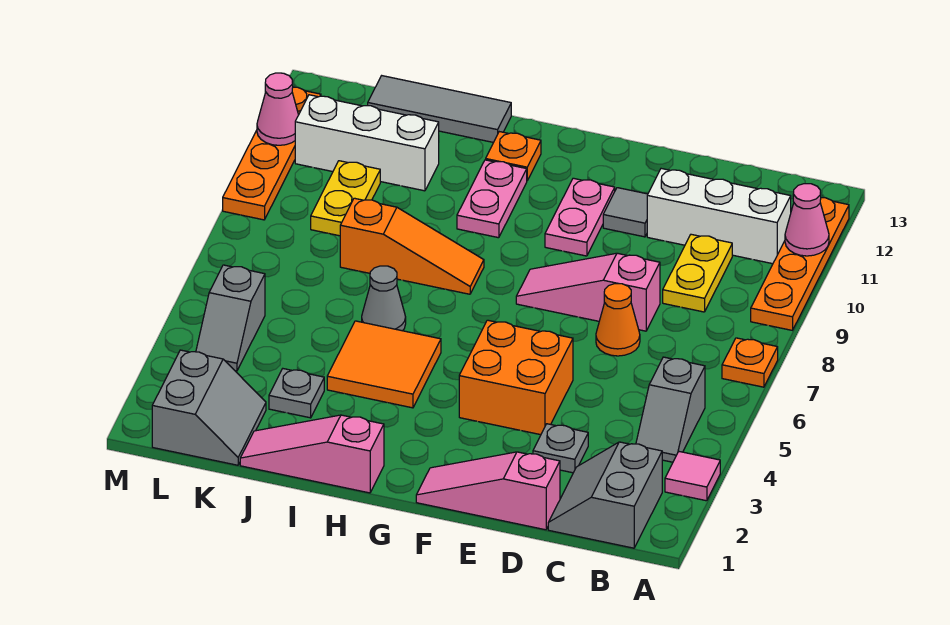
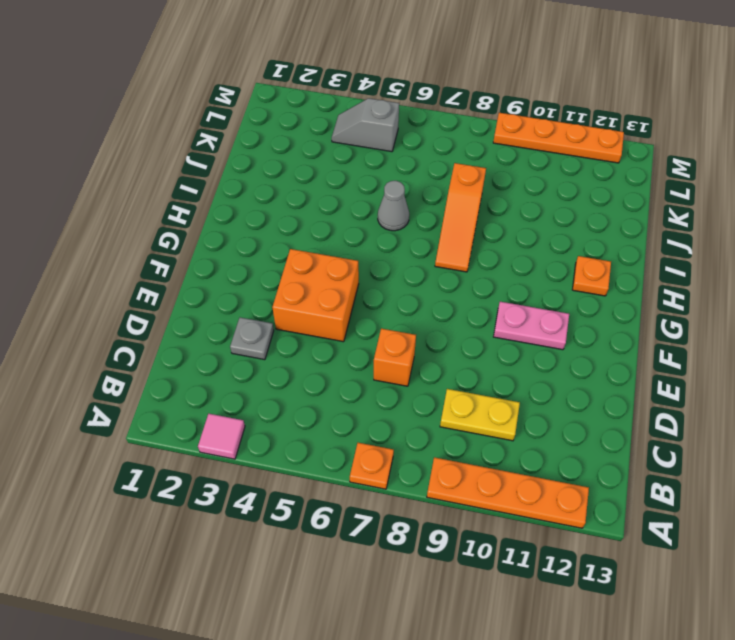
orange brick D7 level 1 -> orange cone D7 level 1
none -> grey slope B1:C2 level 1 top B
none -> grey slope B4:B5 level 1 top 5
none -> white brick B11:D11 level 1

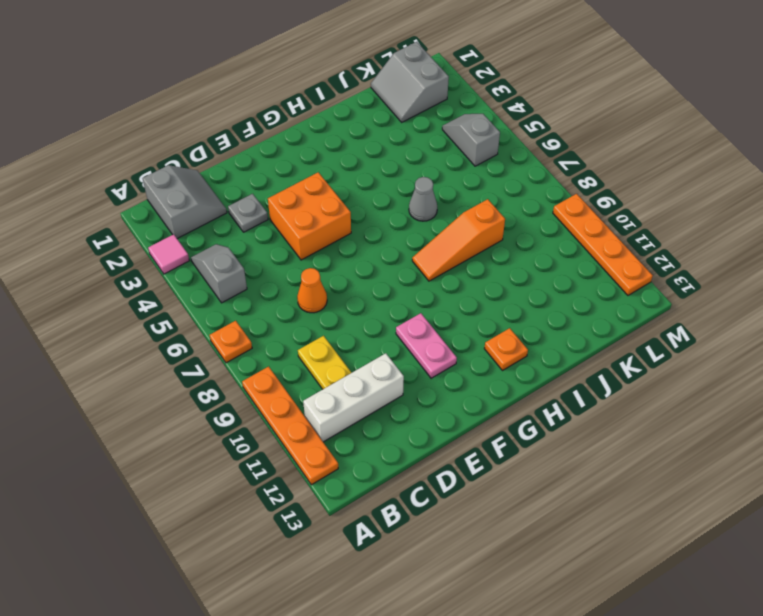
none -> pink slope D1:F1 level 1 top D
none -> pink slope D8:F8 level 1 top D
none -> grey tile E11 level 1

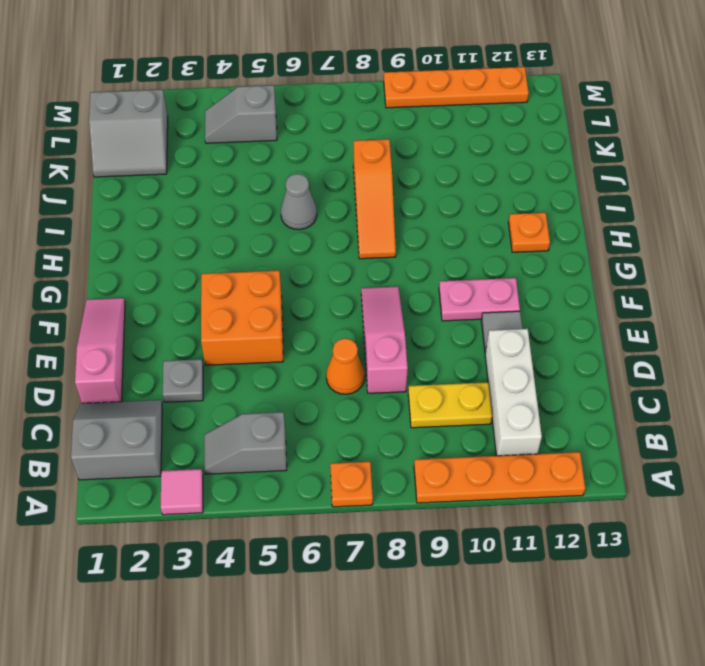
none -> pink slope H1:J1 level 1 top H
none -> orange tile H4:I5 level 1
none -> pink plate H10:H11 level 1

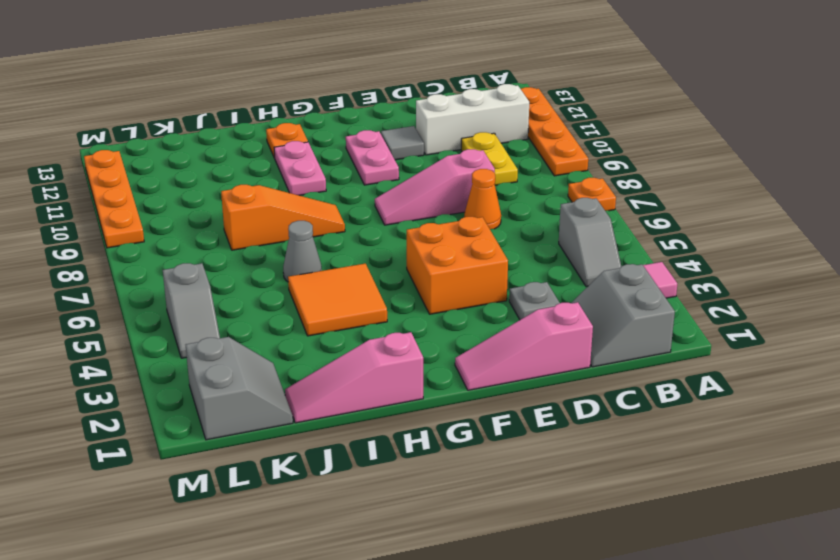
none -> grey tile I13:K13 level 1
none -> grey plate J3 level 1
none -> white brick J11:L11 level 1

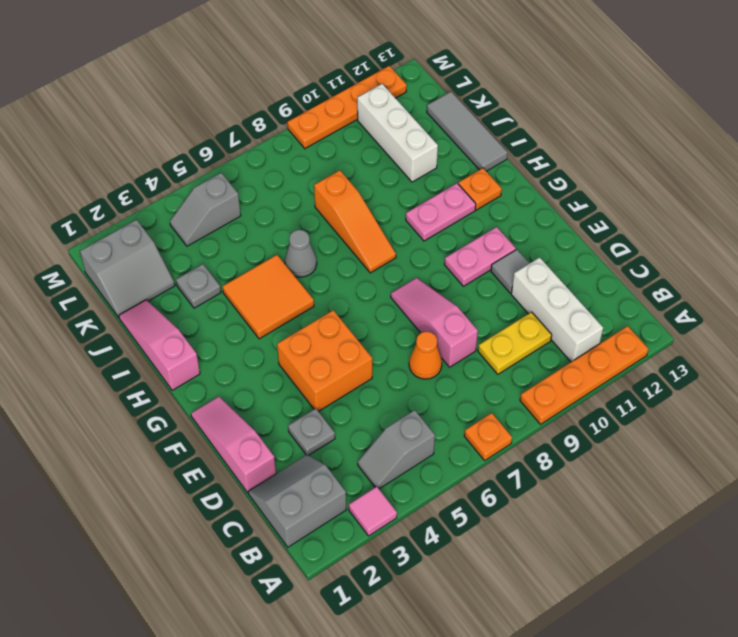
none -> yellow plate K9:K10 level 1
none -> pink cone A11 level 2
none -> pink cone M11 level 2

